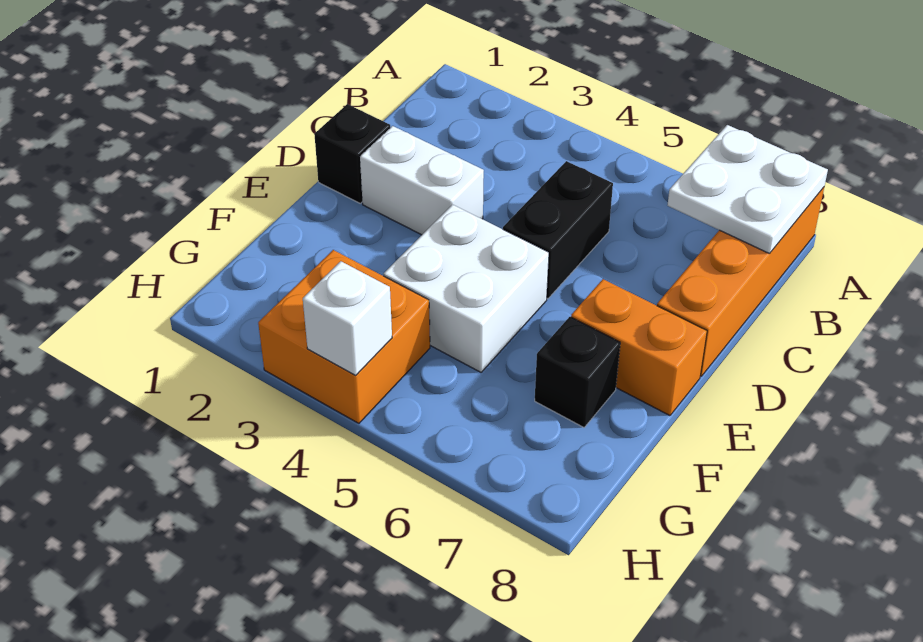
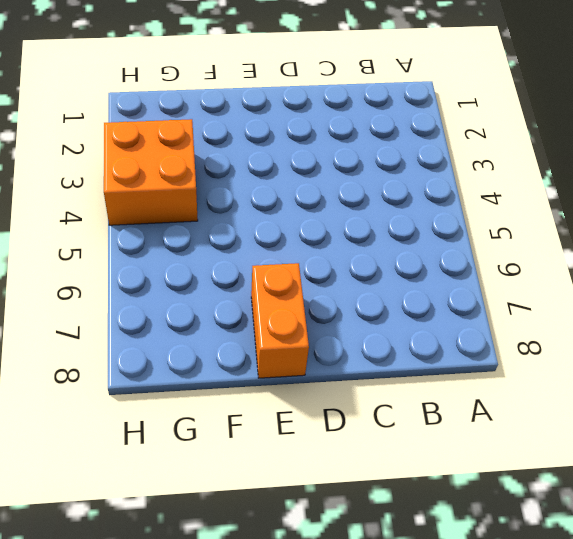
none -> orange brick A8:D8 level 1
none -> black brick C5:D5 level 1

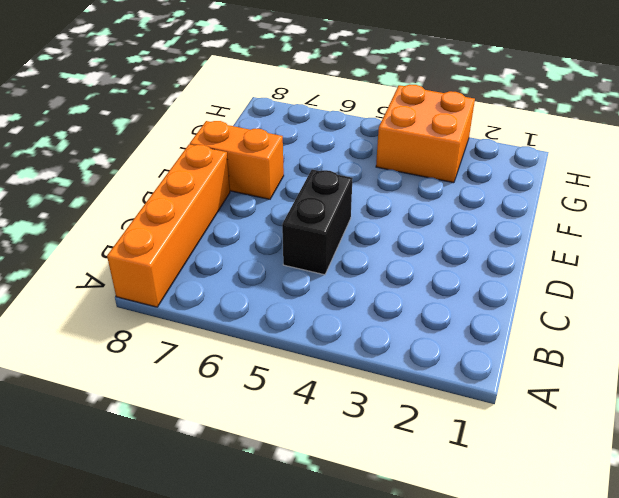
none -> black brick D1 level 1
none -> white brick D2:D3 level 1

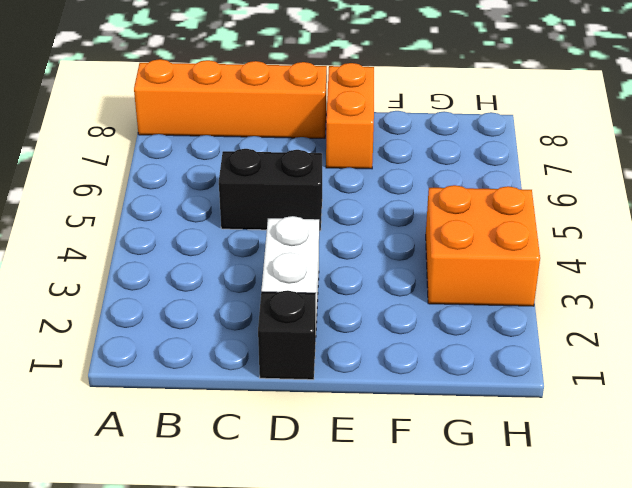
none -> white brick E4:F5 level 1
none -> black brick F7 level 1

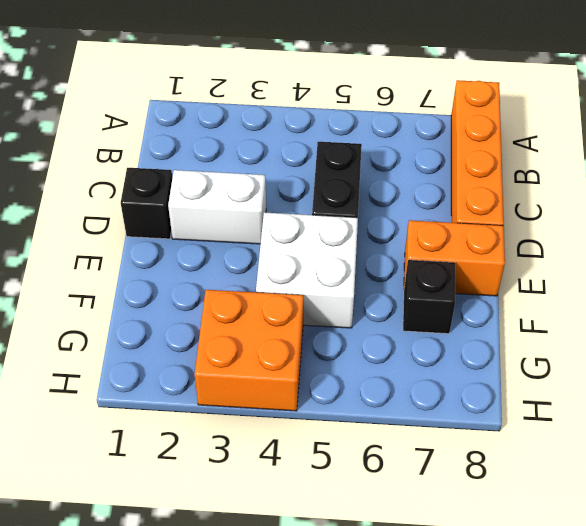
none -> white plate A7:B8 level 2
none -> white brick H4 level 2

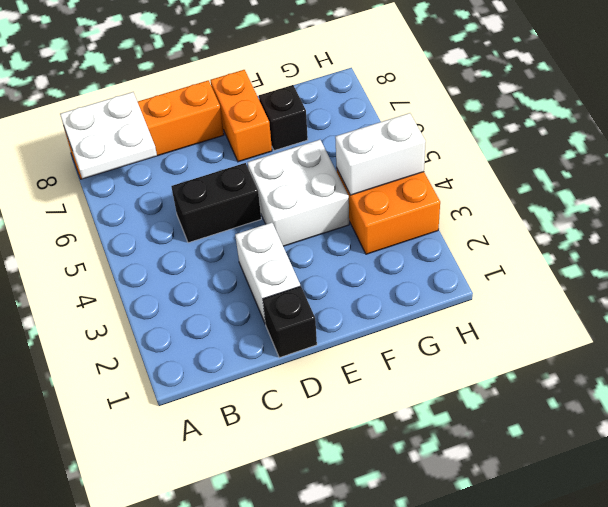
white brick G4:H4 level 2 -> white brick H4 level 2

